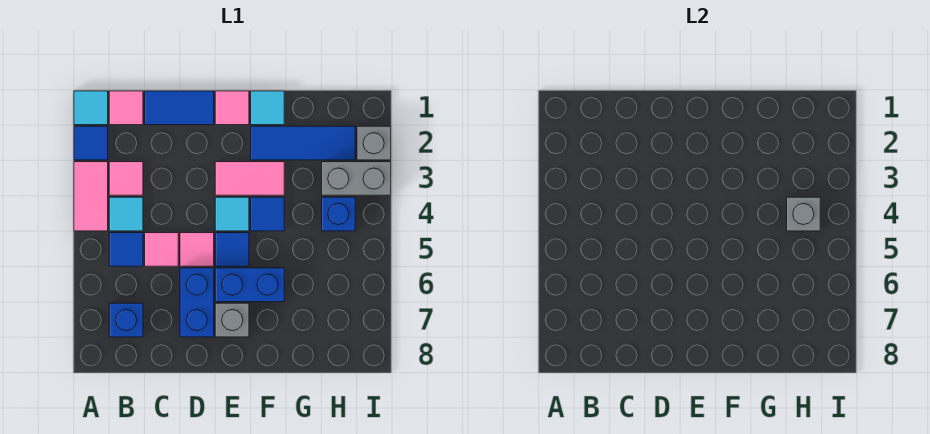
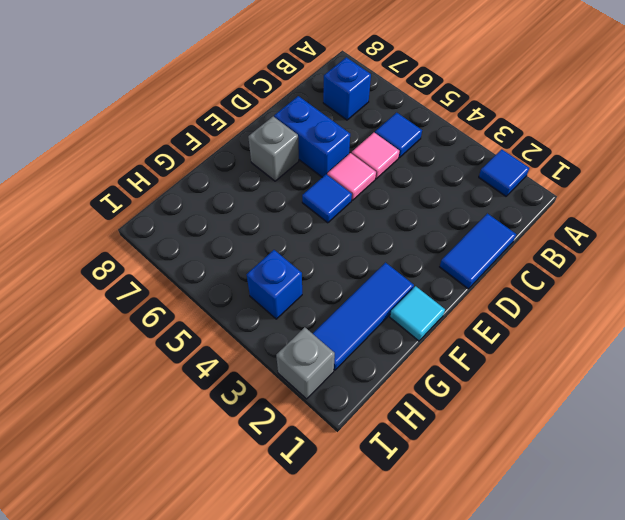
none -> cyan tile A1 level 1
none -> pink tile A3:A4 level 1
none -> pink tile B1 level 1

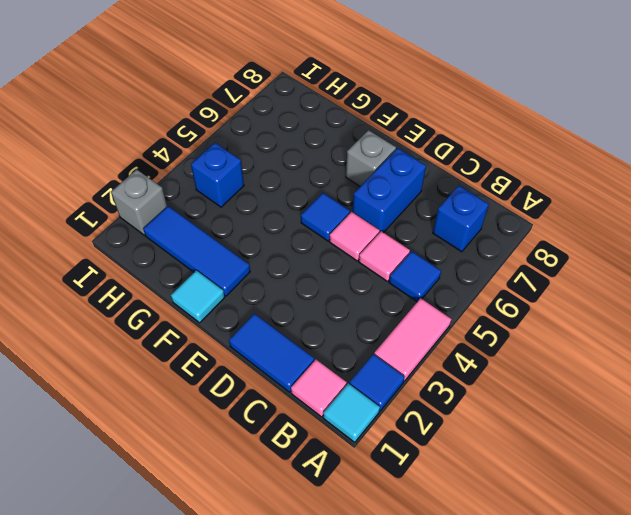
none -> pink tile B3 level 1
none -> cyan tile B4 level 1
none -> pink tile E1 level 1

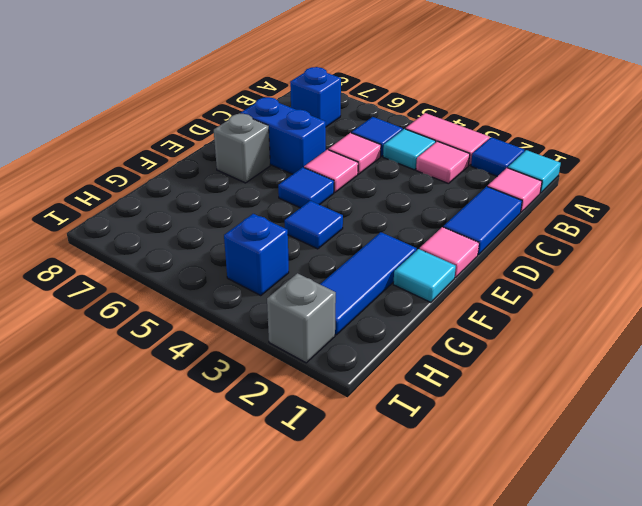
none -> pink tile E3:F3 level 1
none -> cyan tile E4 level 1
none -> blue brick E6:F6 level 1

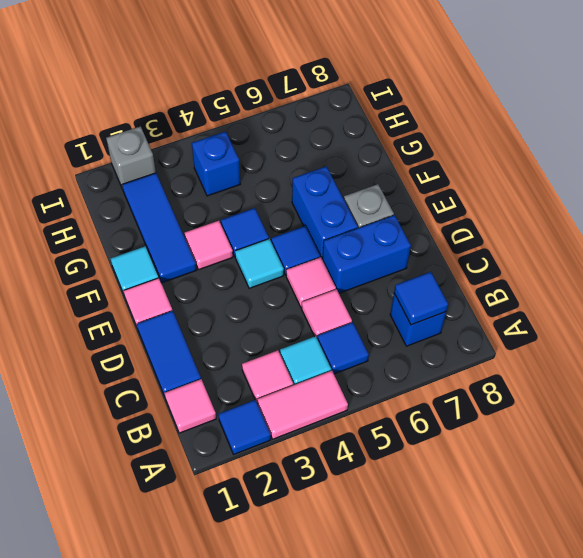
blue tile B7 level 2 -> none
pink tile F3 level 1 -> pink tile E3:F3 level 1
none -> cyan tile A1 level 1
none -> grey brick H3:I3 level 1
none -> grey brick H4 level 2

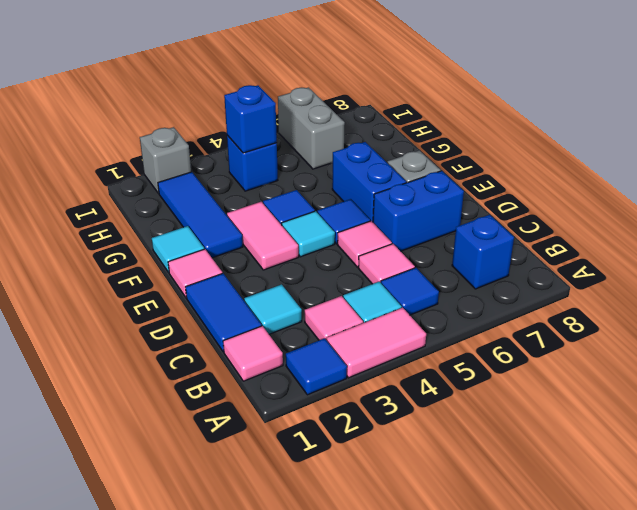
cyan tile C2 level 1 -> cyan tile A1 level 1
blue brick H4 level 2 -> grey brick H4 level 2
grey brick H6:I6 level 1 -> grey brick H3:I3 level 1

